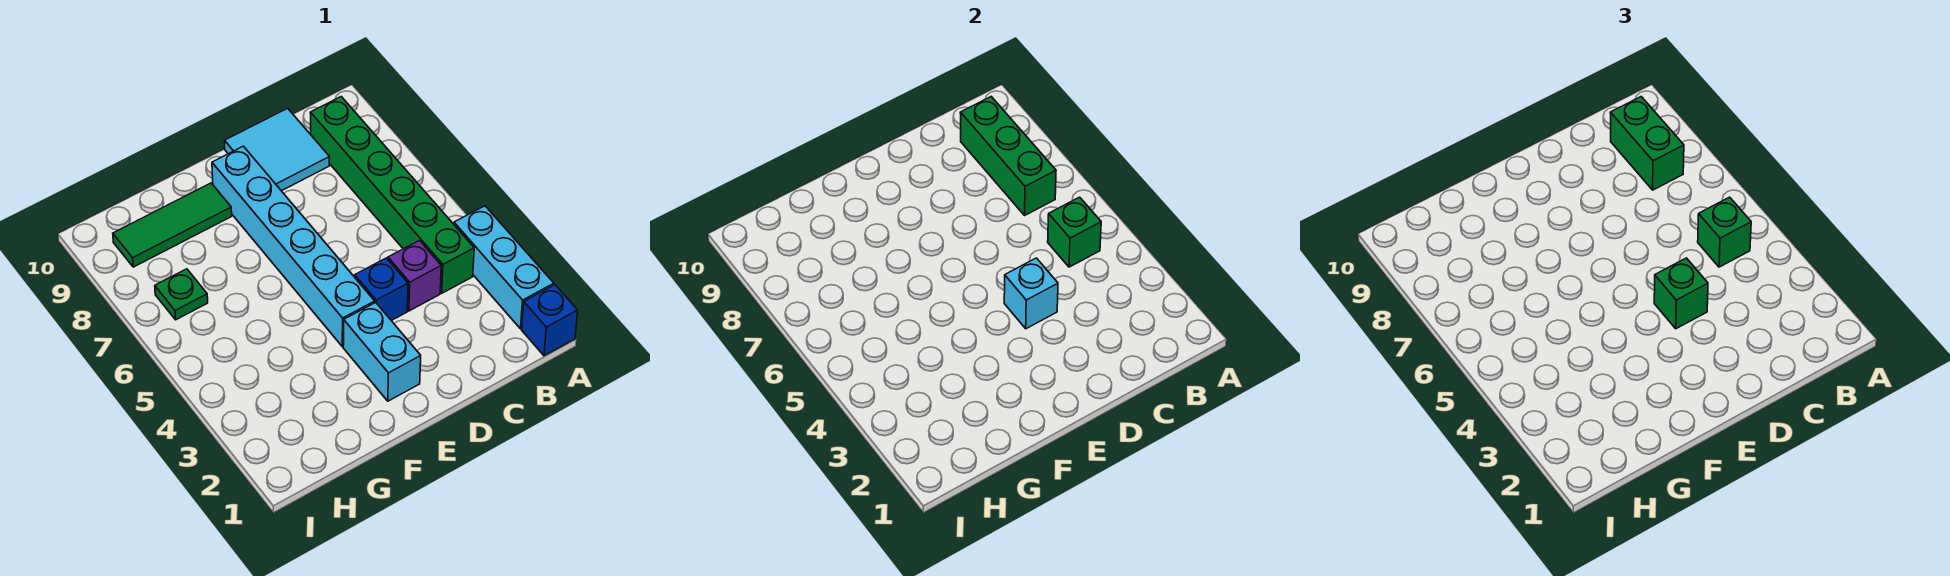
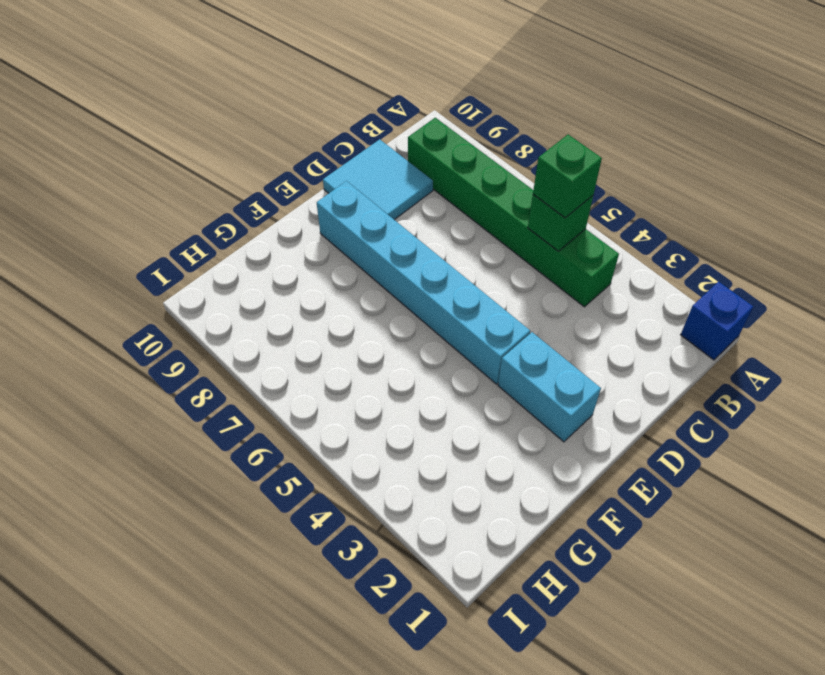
none -> cyan brick A2:A4 level 1
none -> purple brick C4 level 1
none -> blue brick D4 level 1

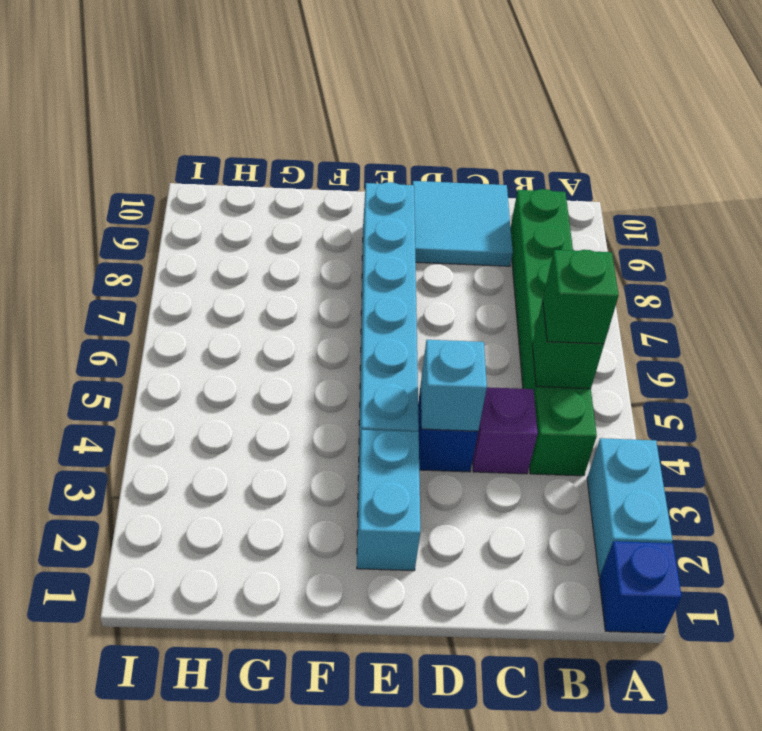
cyan brick A2:A3 level 1 -> cyan brick A2:A4 level 1
none -> green tile F9:H9 level 1
none -> green plate H7 level 1
none -> green brick B7:B9 level 2

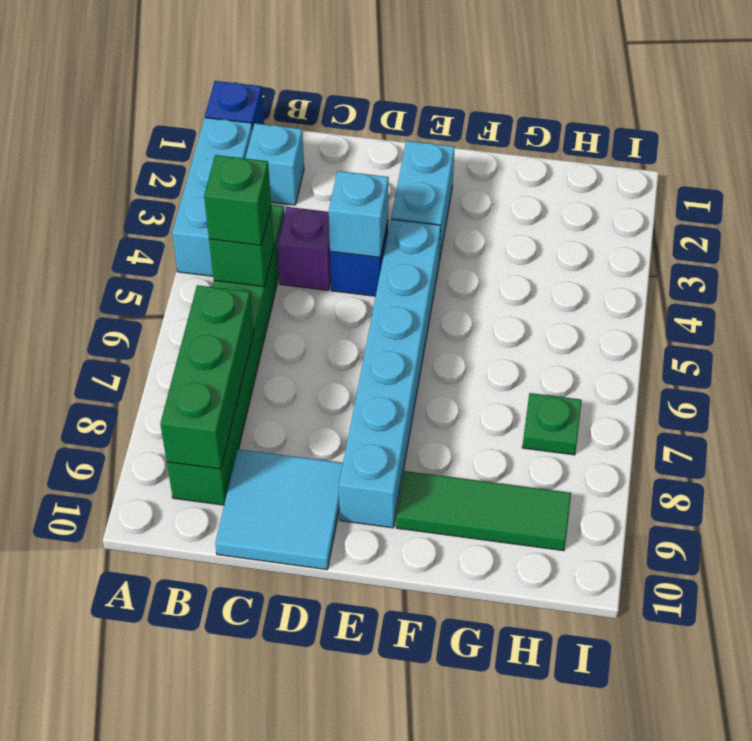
cyan brick B2 level 1 -> none
none -> green brick B8:B9 level 3
none -> green brick D4 level 3

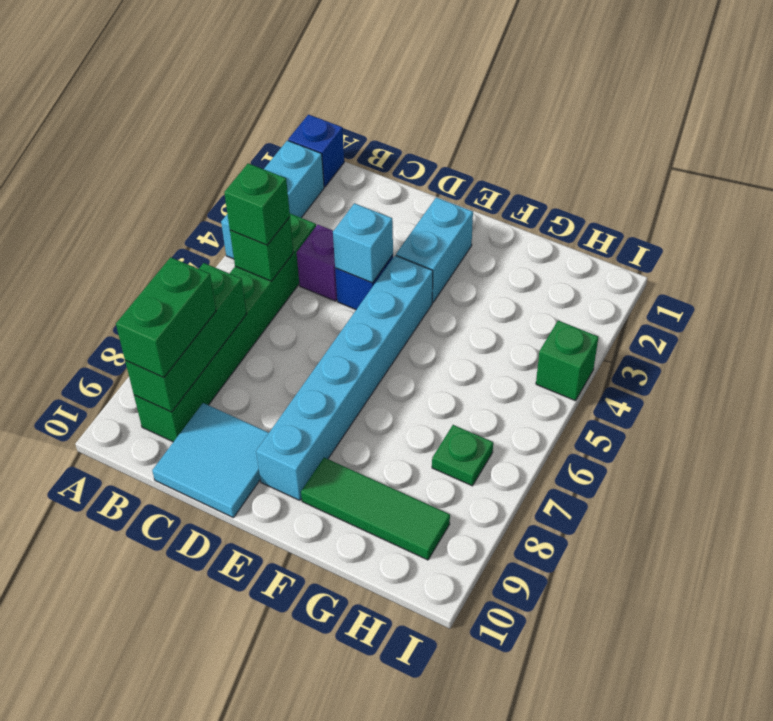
green brick I4 level 1 -> green brick D4 level 3

